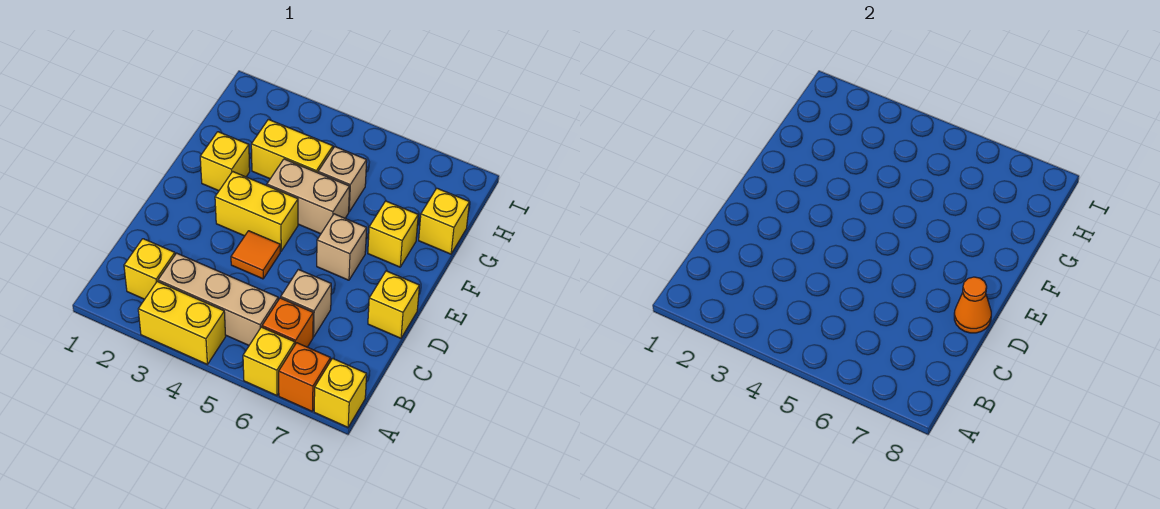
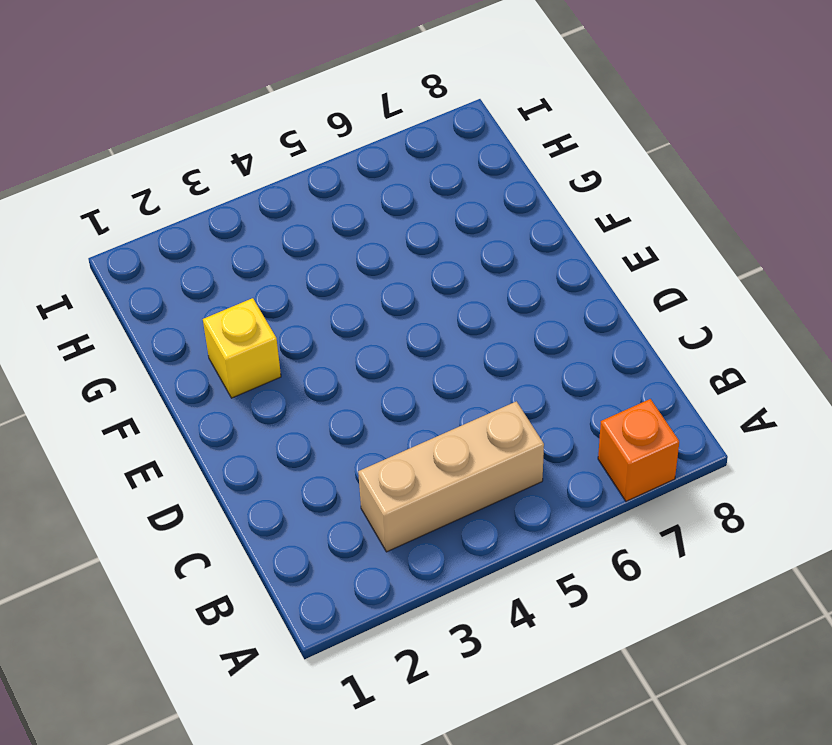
none -> yellow brick A3:A4 level 1
none -> yellow brick A6 level 1
none -> yellow brick A8 level 1

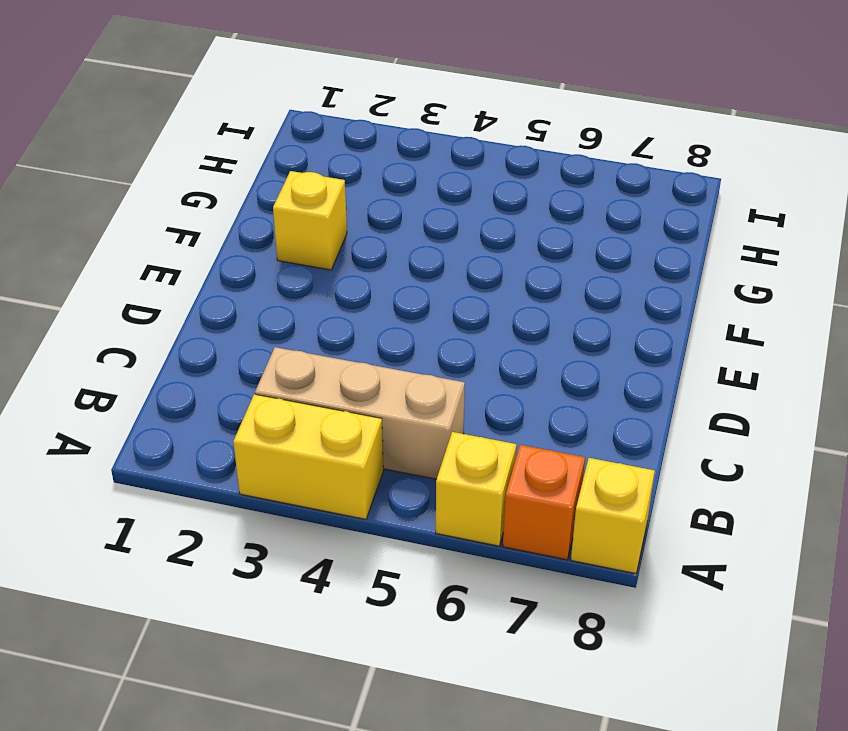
none -> yellow brick B2 level 1
none -> orange brick B6 level 1
none -> tan brick C6 level 1

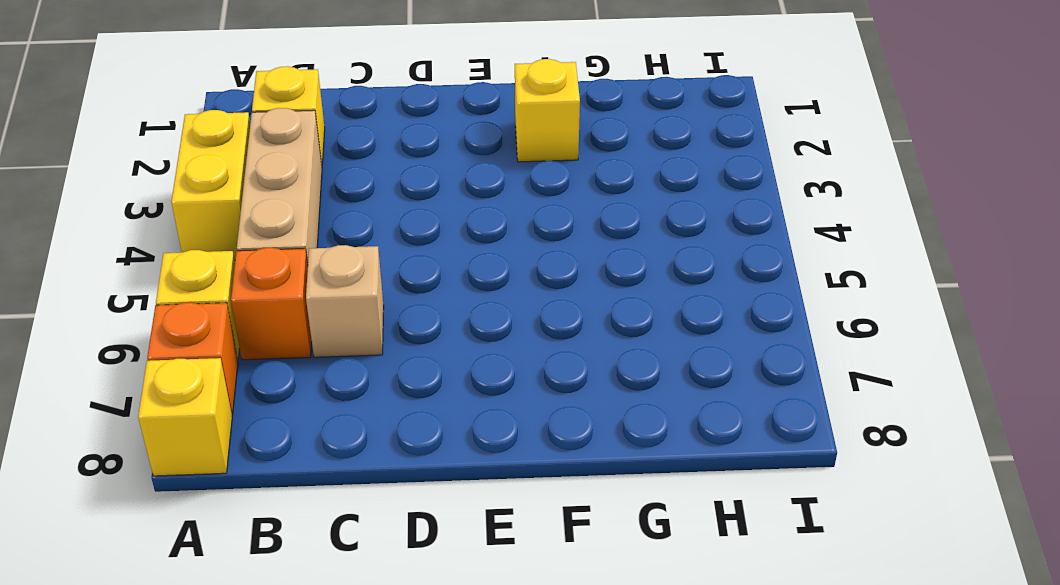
none -> orange tile D4 level 1
none -> yellow brick D8 level 1
none -> yellow brick E3:E4 level 1

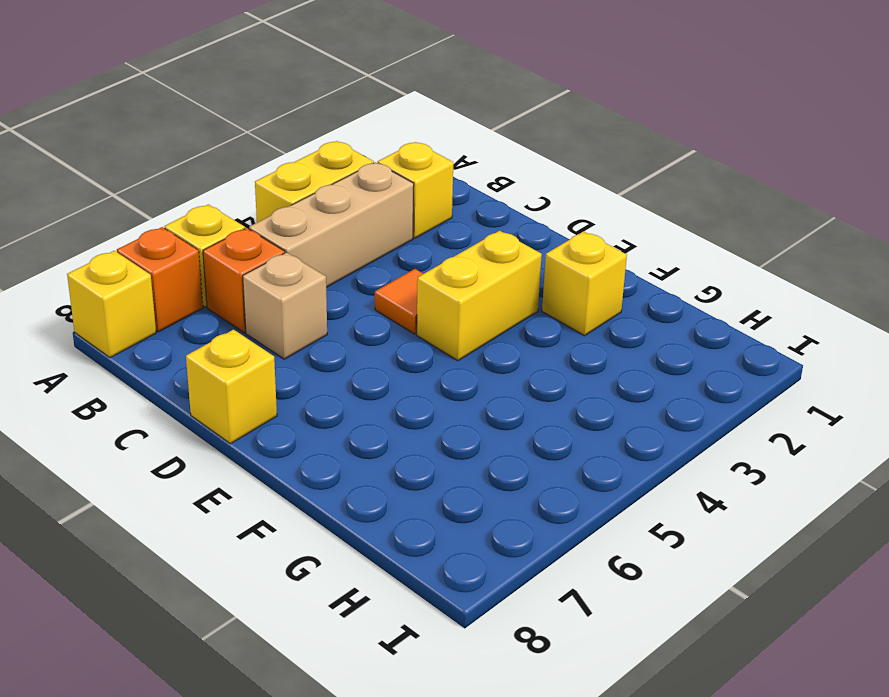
none -> tan brick E6 level 1
none -> tan brick F4:F5 level 1
none -> yellow brick F7 level 1

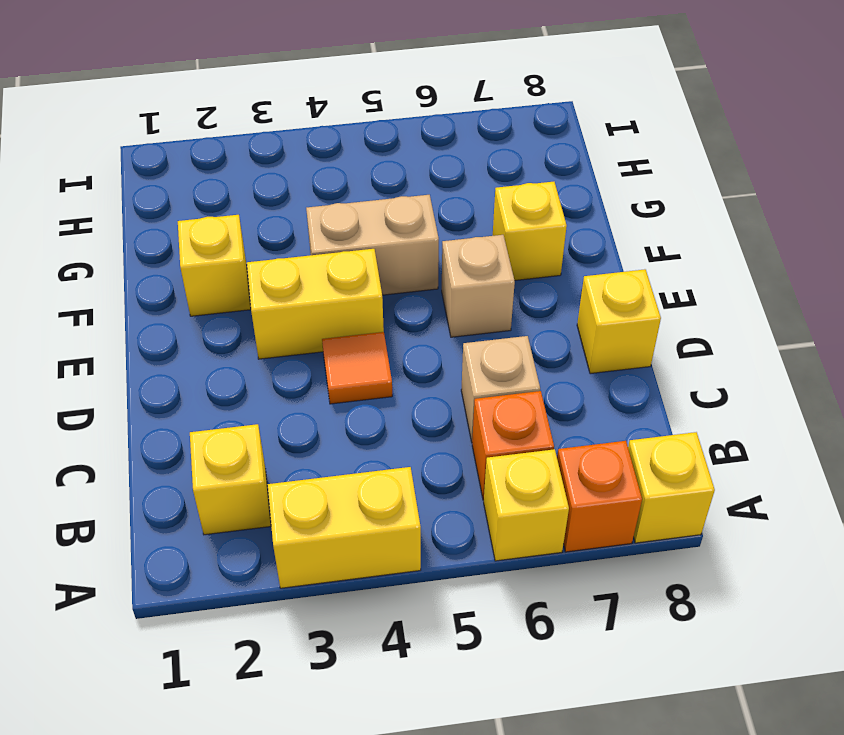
none -> tan brick B3:B5 level 1
none -> yellow brick G3:G4 level 1
none -> tan brick G5 level 1

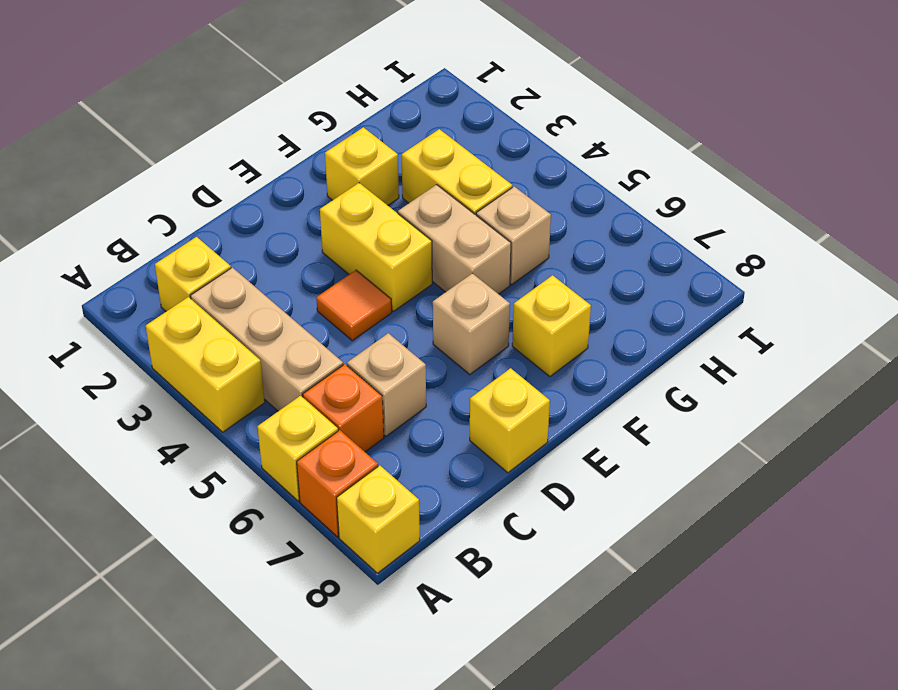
none -> yellow brick G8 level 1
none -> orange cone D8 level 2

